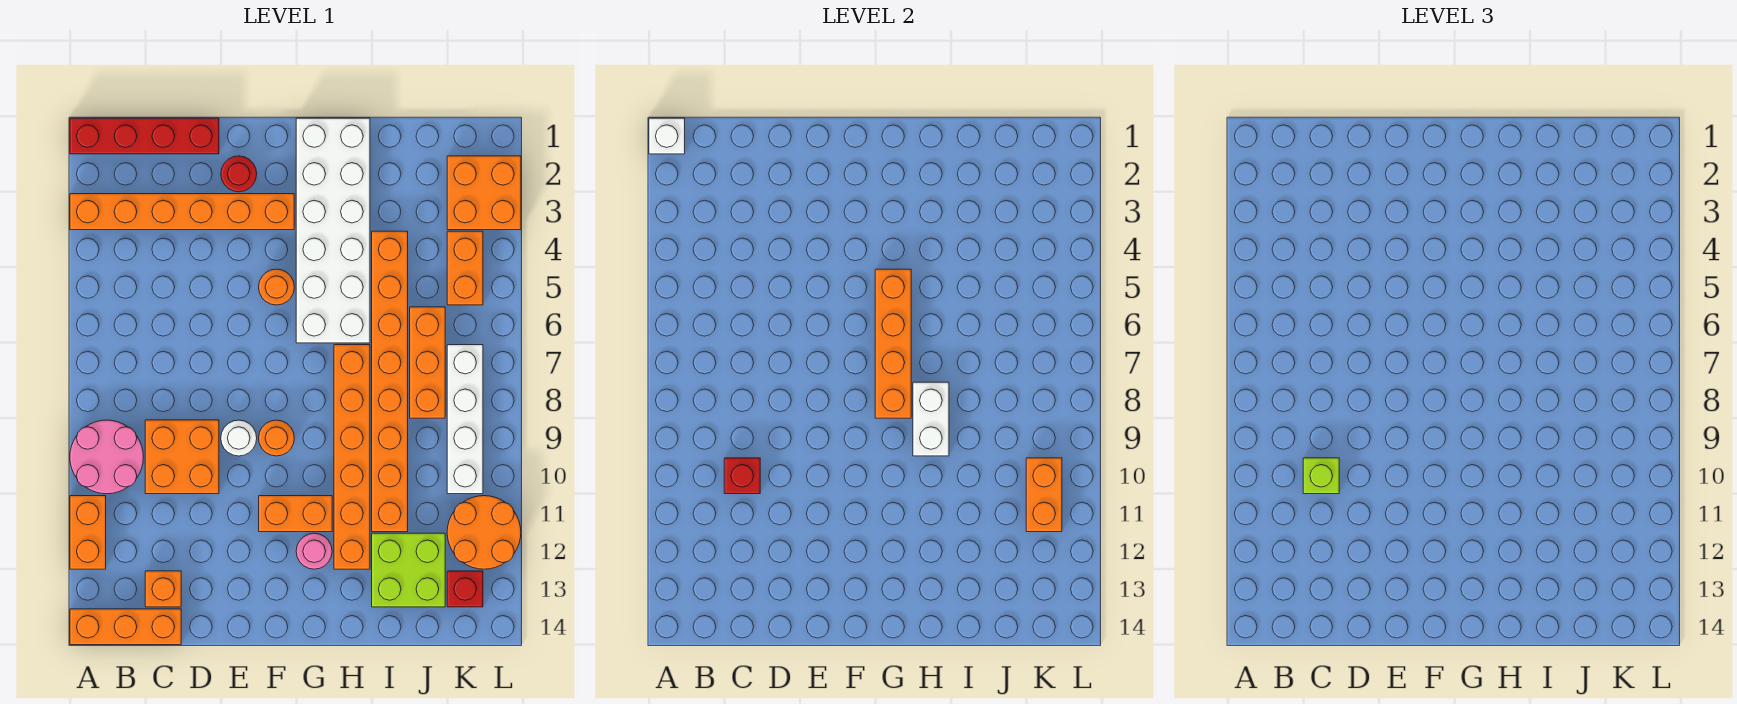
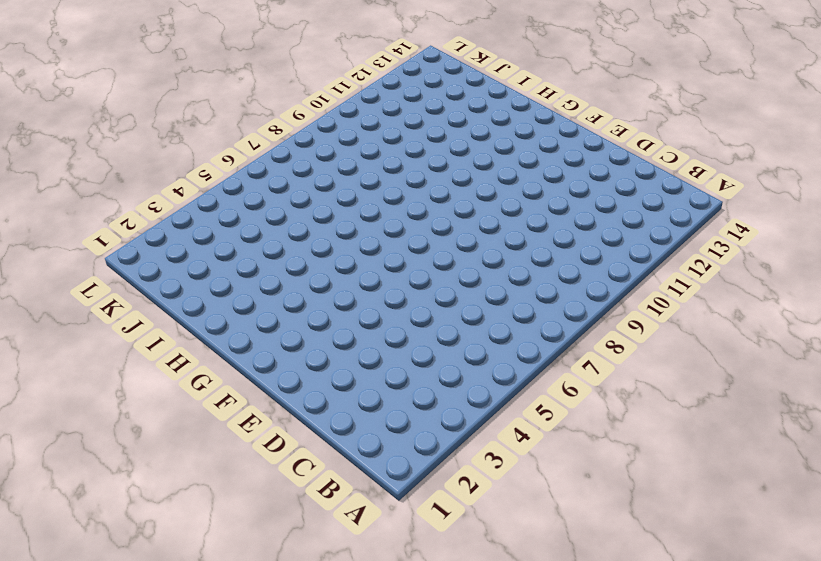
none -> red brick A1:D1 level 1
none -> orange brick A3:F3 level 1
none -> pink round brick A9:B10 level 1

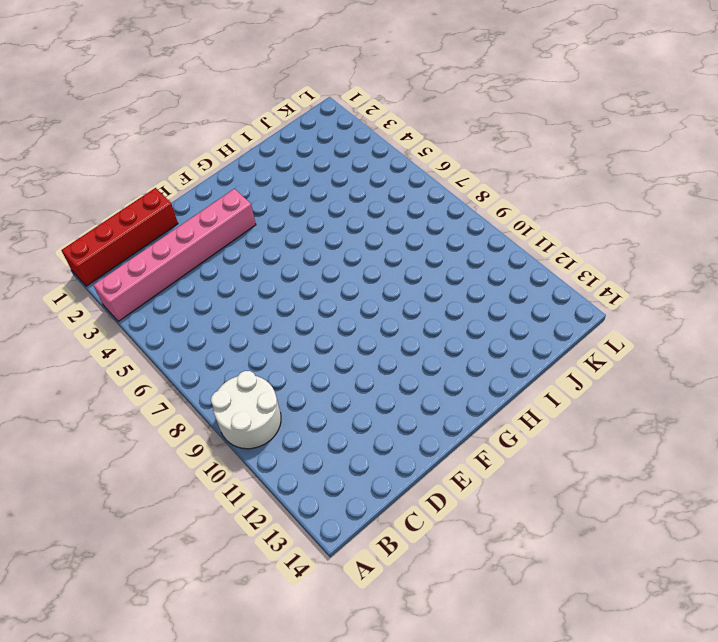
pink brick A3:F3 level 1 -> orange brick A3:F3 level 1
white round brick A9:B10 level 1 -> pink round brick A9:B10 level 1
none -> orange brick A11:A12 level 1
none -> orange brick A14:C14 level 1
none -> orange brick C9:D10 level 1

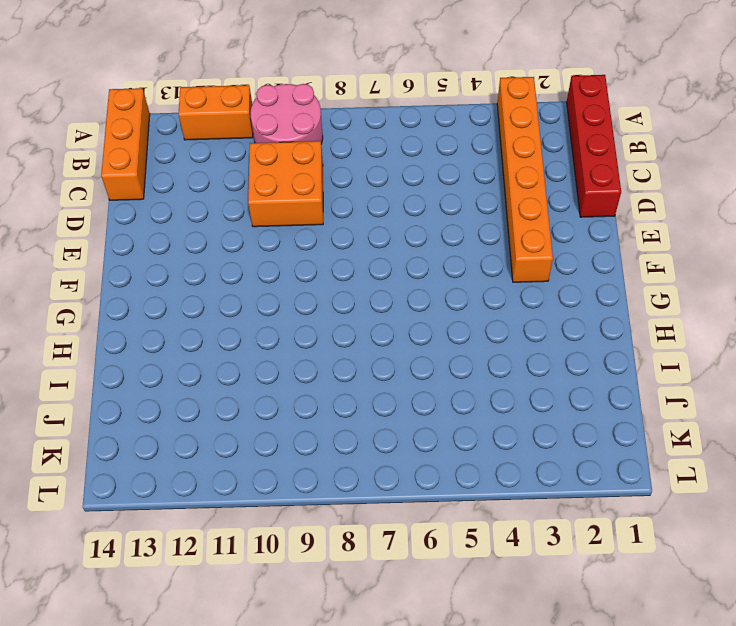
none -> orange brick C13 level 1
none -> red round brick E2 level 1
none -> white round brick E9 level 1

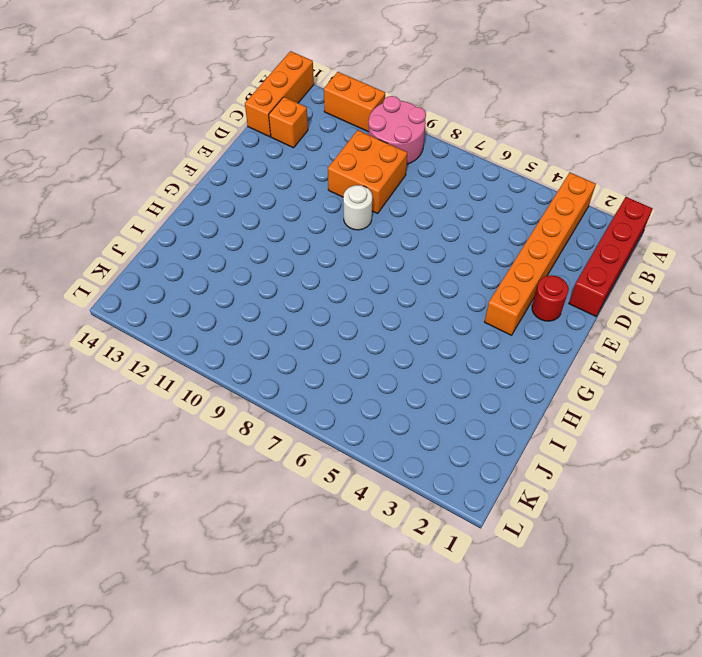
none -> orange round brick F5 level 1
none -> orange round brick F9 level 1
none -> orange brick F11:G11 level 1

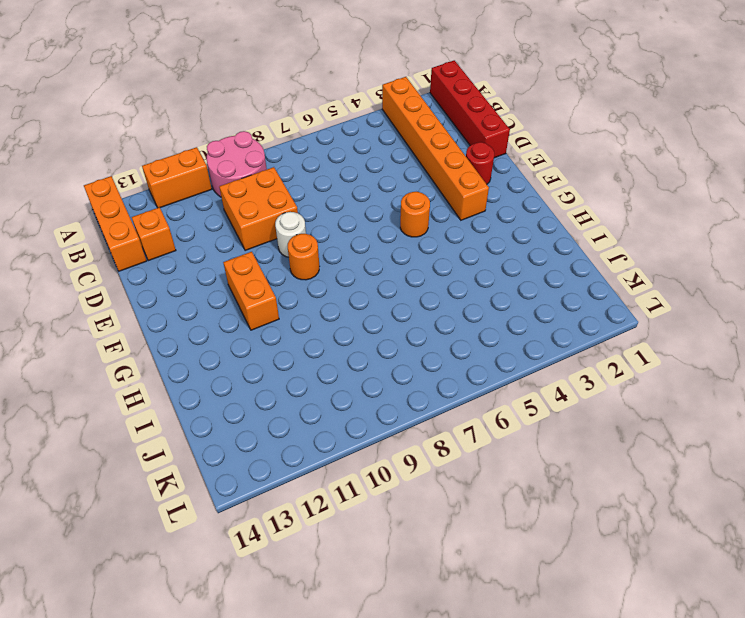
none -> white brick G1:H6 level 1
none -> pink round brick G12 level 1
none -> orange brick H7:H12 level 1

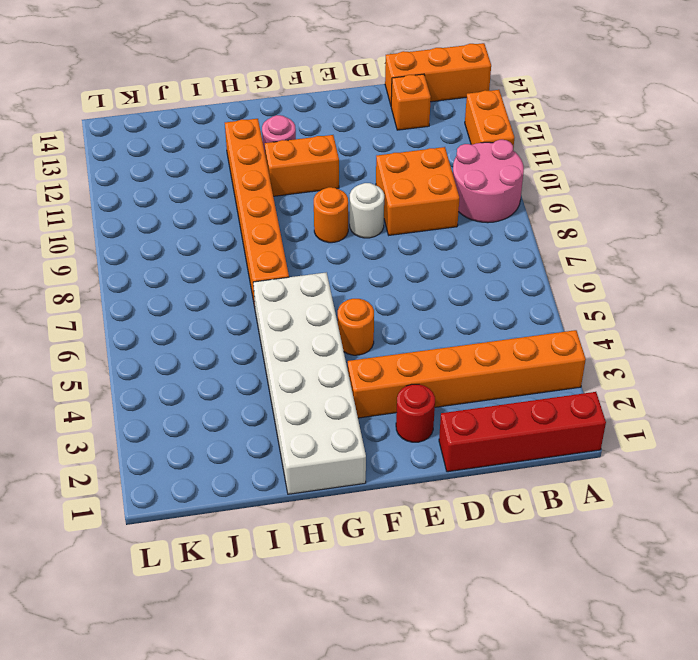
none -> orange brick I4:I11 level 1
none -> lime brick I12:J13 level 1
none -> orange brick J6:J8 level 1

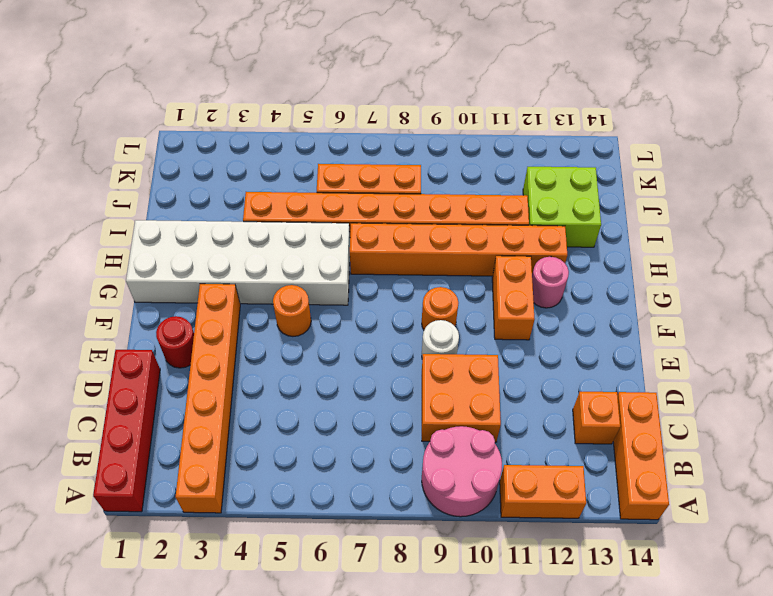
none -> orange brick K2:L3 level 1
none -> orange brick K4:K5 level 1
none -> white brick K7:K10 level 1

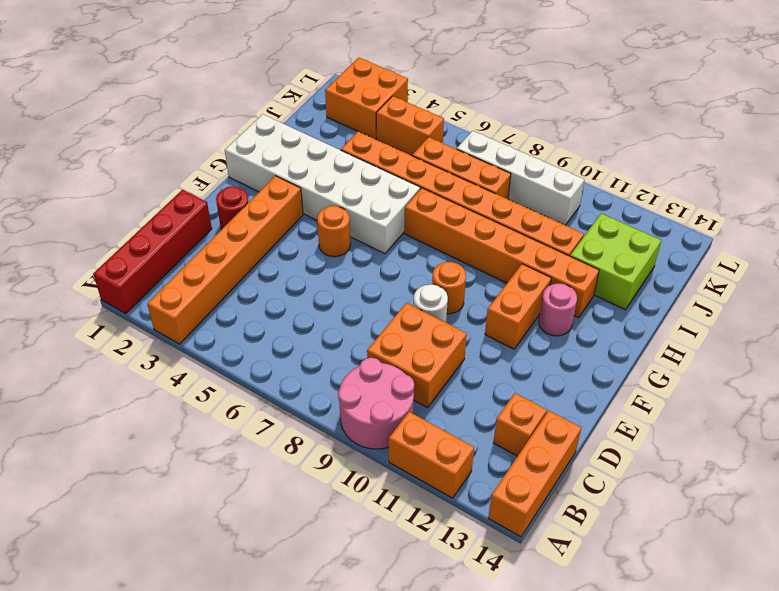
none -> orange round brick K11:L12 level 1
none -> red brick K13 level 1
none -> white brick A1 level 2

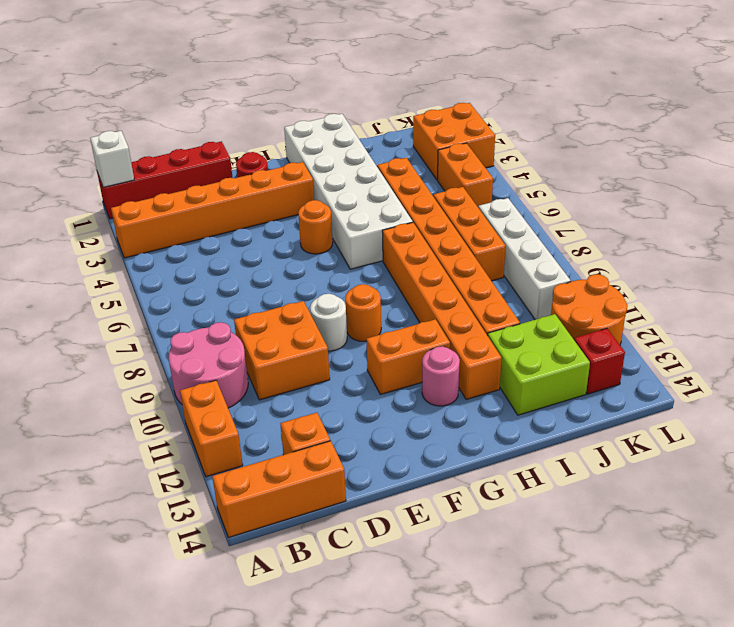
none -> red brick C10 level 2
none -> orange brick G5:G8 level 2
none -> white brick H8:H9 level 2

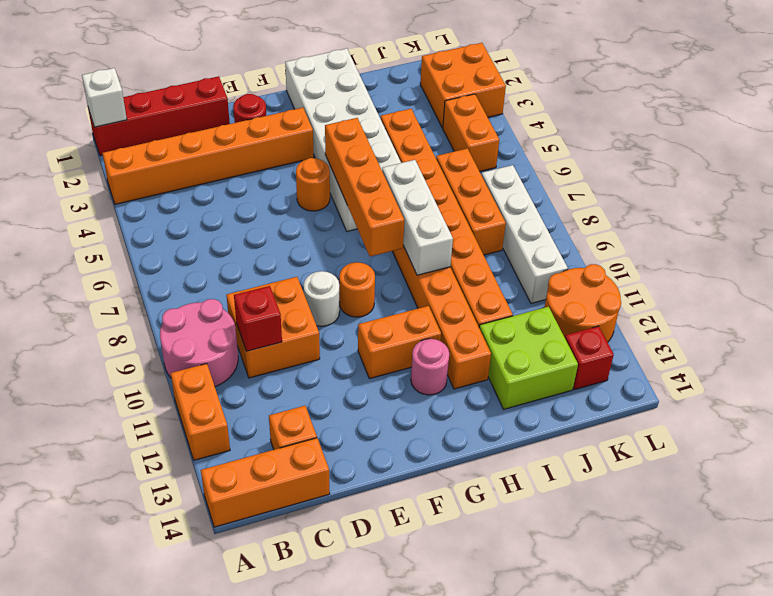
white brick H7:H9 level 2 -> white brick H8:H9 level 2
none -> orange brick K10:K11 level 2
none -> lime brick C10 level 3

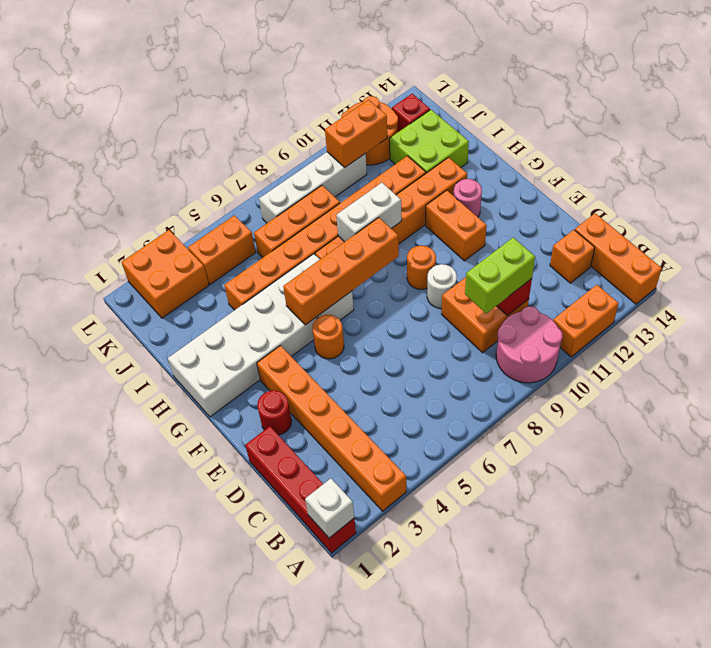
lime brick C9:C10 level 3 -> lime brick C10 level 3

